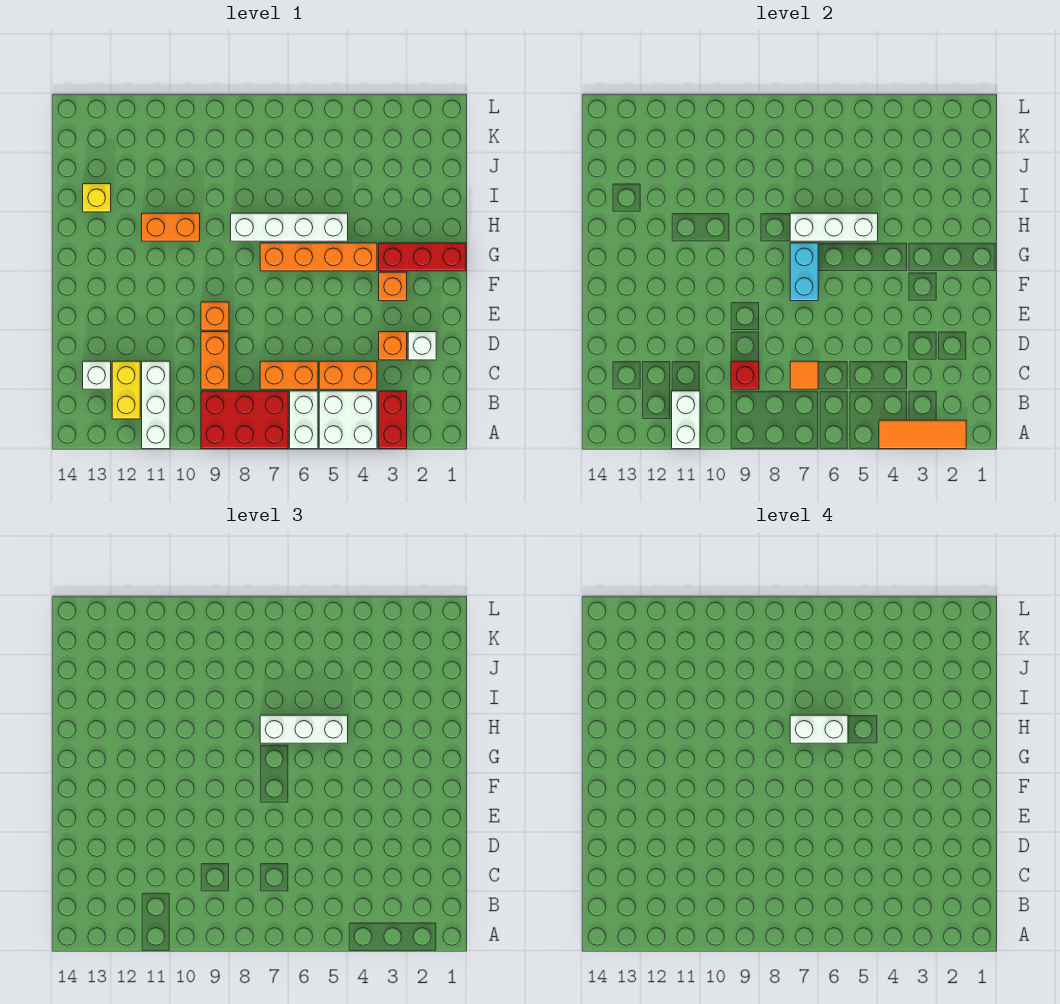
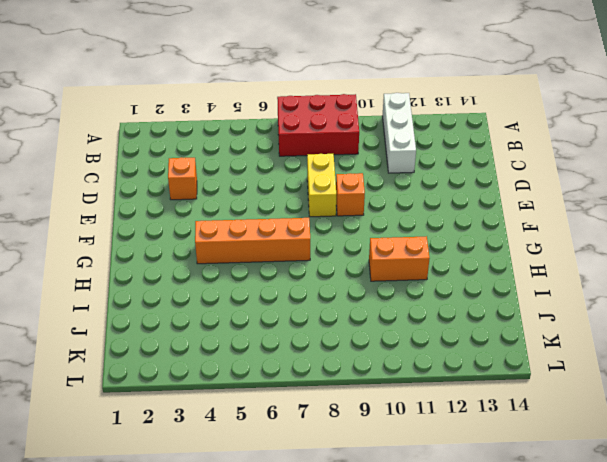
yellow brick D8:E8 level 1 -> yellow brick B12:C12 level 1
none -> red brick A3:B3 level 1
none -> white brick A4:B5 level 1
none -> white brick A6:B6 level 1

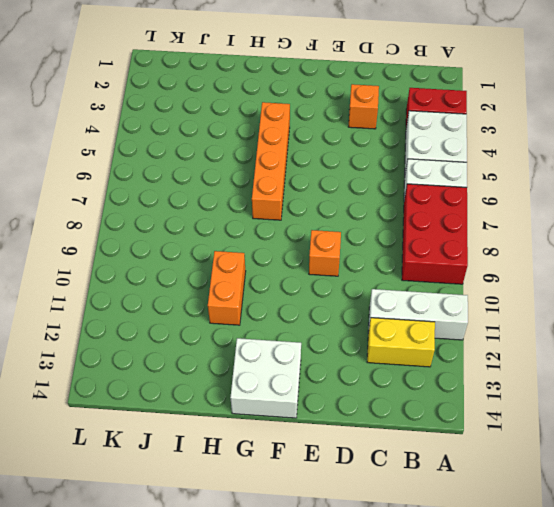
white brick F13:G14 level 1 -> none
none -> orange brick C4:C5 level 1
none -> orange brick C6:C7 level 1
none -> orange brick C9:D9 level 1

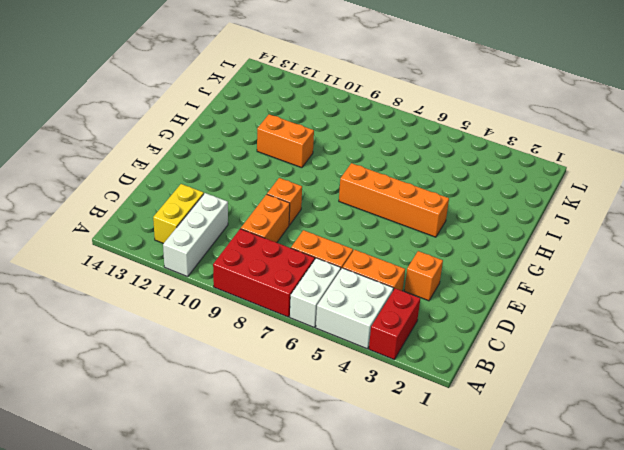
none -> white brick C13 level 1
none -> white brick D2 level 1
none -> orange brick F3 level 1

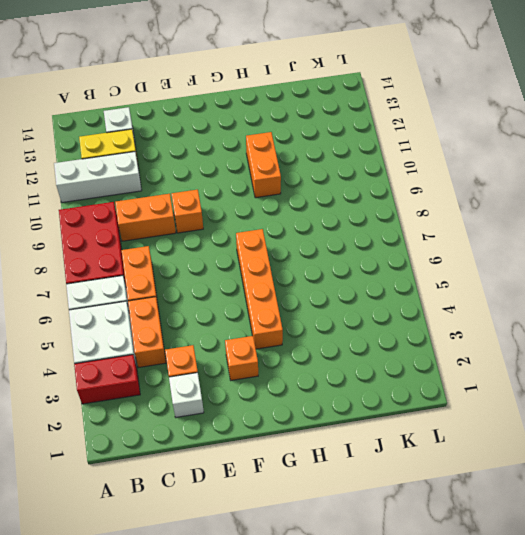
none -> red brick G1:G3 level 1
none -> white brick H5:H8 level 1
none -> yellow brick I13 level 1

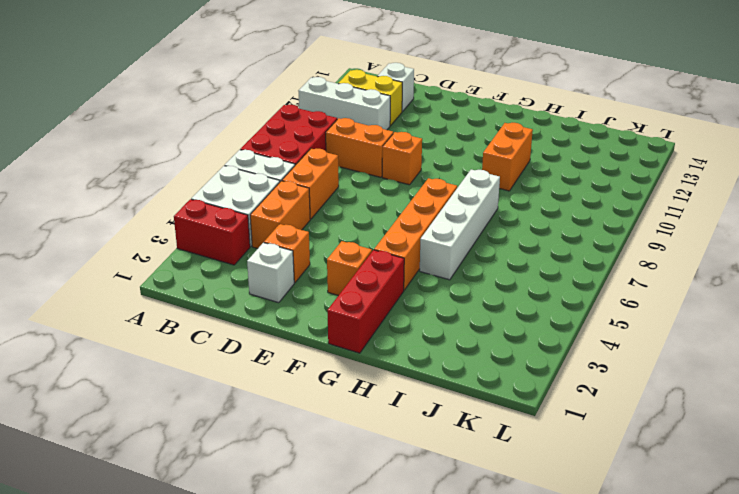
none -> yellow brick I13 level 1
none -> orange tile A2:A4 level 2
none -> white brick A11:B11 level 2

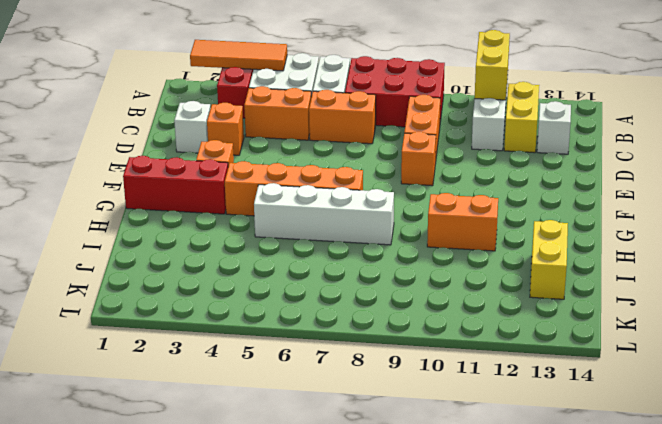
yellow brick A11:B11 level 2 -> white brick A11:B11 level 2
yellow brick I13:J13 level 1 -> yellow brick I13 level 1
none -> orange tile C7 level 2
none -> red brick C9 level 2
none -> cyan brick F7:G7 level 2

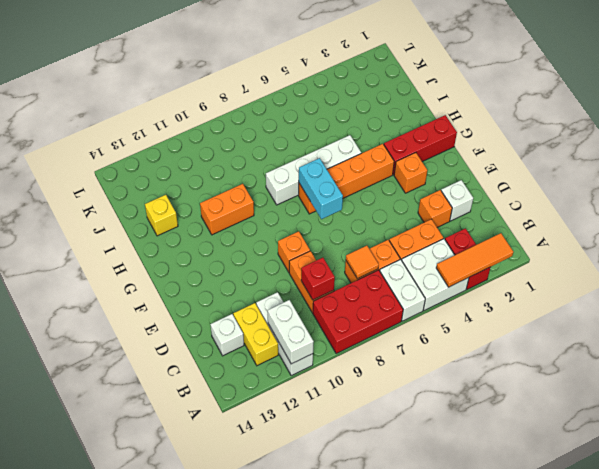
none -> white brick H5:H7 level 2
none -> white brick H5:H7 level 3
none -> white brick H6:H7 level 4

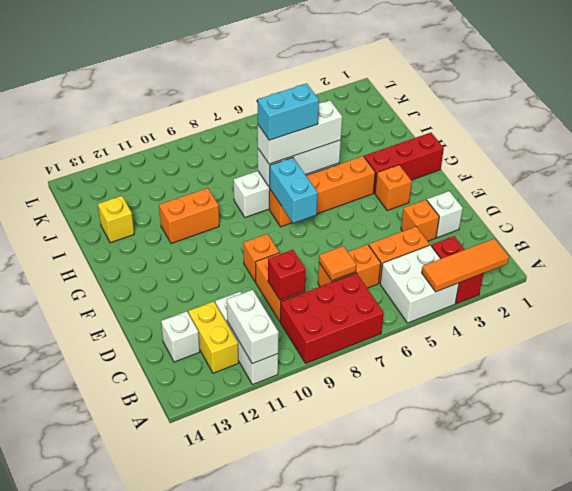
cyan brick H6:H7 level 4 -> white brick H6:H7 level 4
none -> white brick A6:B6 level 1

